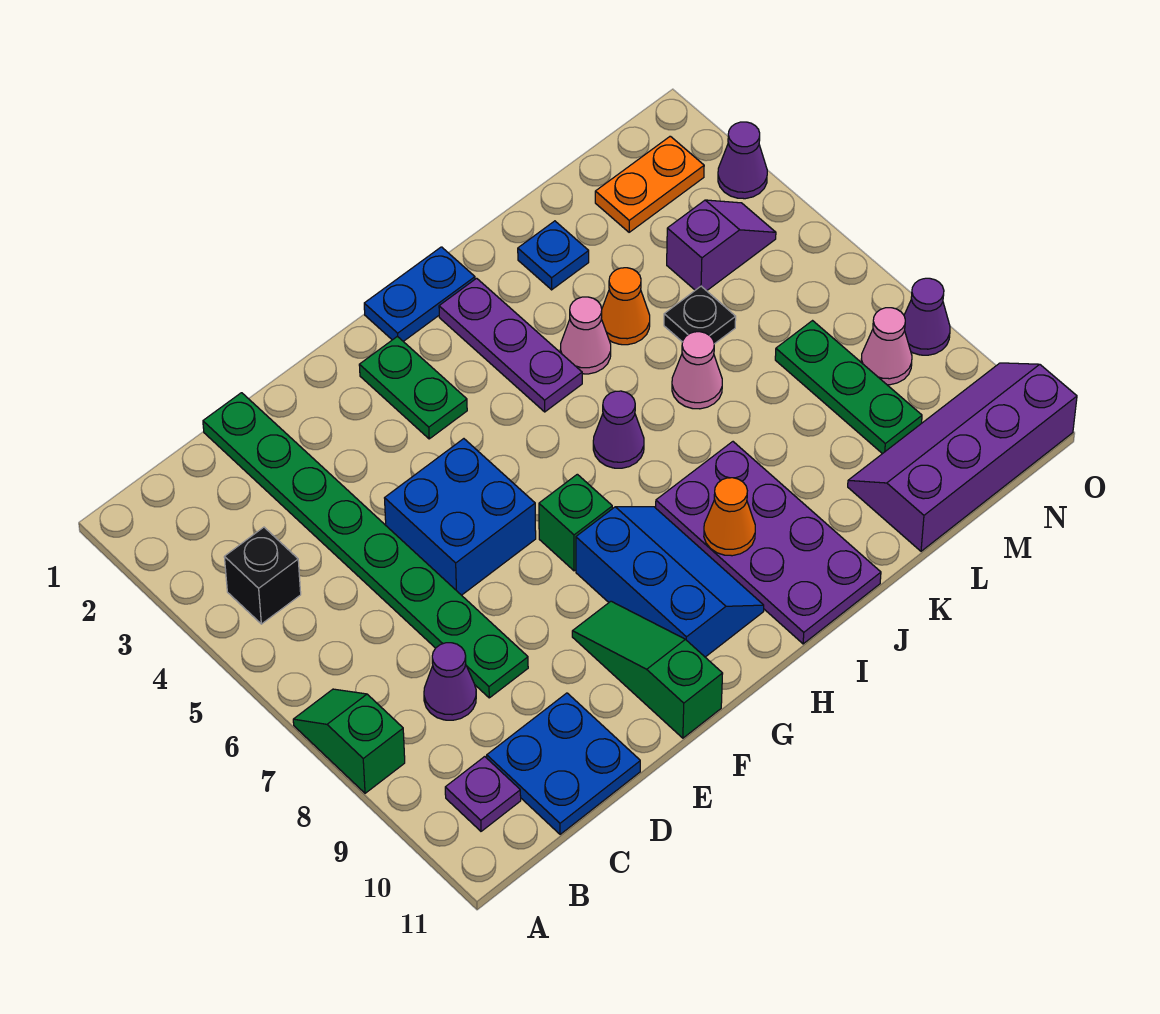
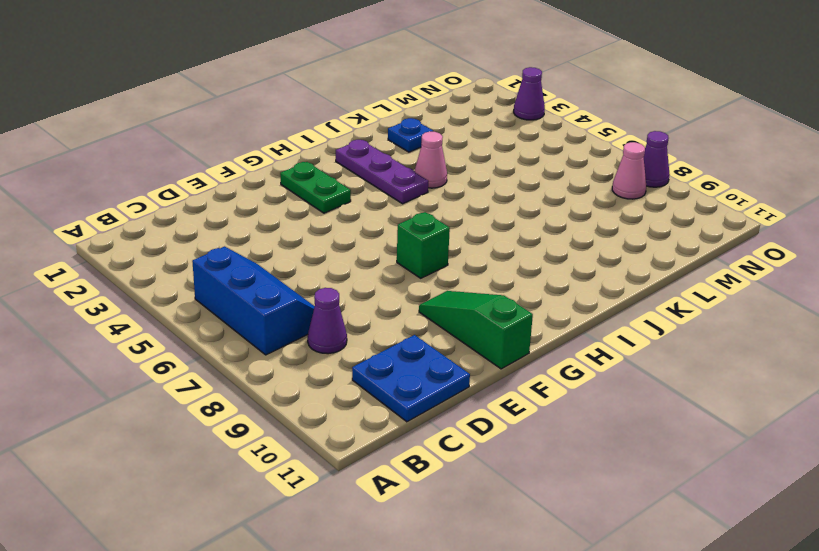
blue slope B5:C7 level 1 top B -> blue slope G8:H10 level 1 top G
none -> green slope A7:A8 level 1 top 8
none -> black brick B4 level 1
none -> purple plate B10 level 1

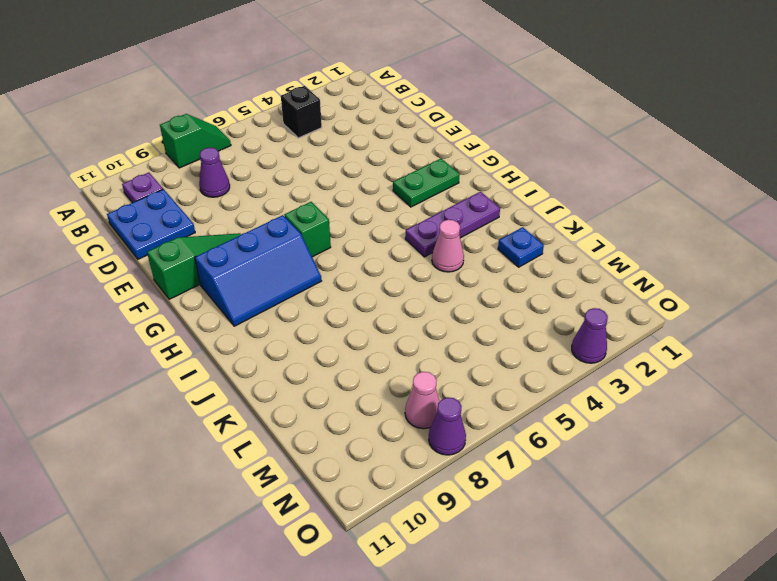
none -> green plate D1:D8 level 1
none -> blue brick E5:F6 level 1
none -> blue plate H1:I1 level 1

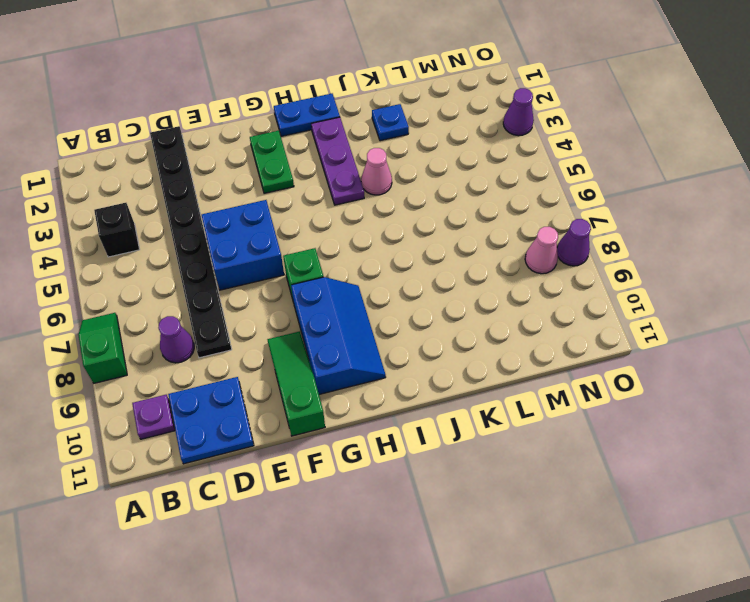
black plate D1:D8 level 1 -> green plate D1:D8 level 1
none -> purple cone I6 level 1
none -> purple plate I8:J11 level 1
none -> orange cone K4 level 1

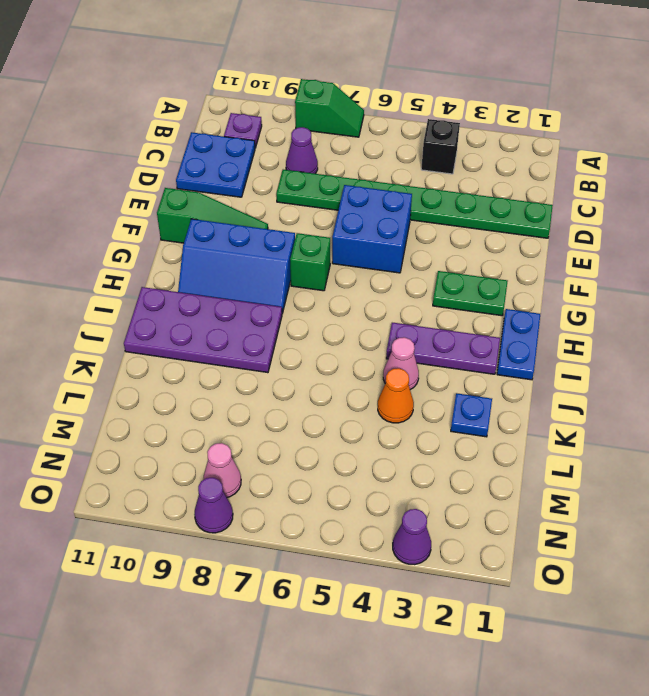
none -> purple cone I6 level 1
none -> pink cone K6 level 1
none -> black plate L5 level 1

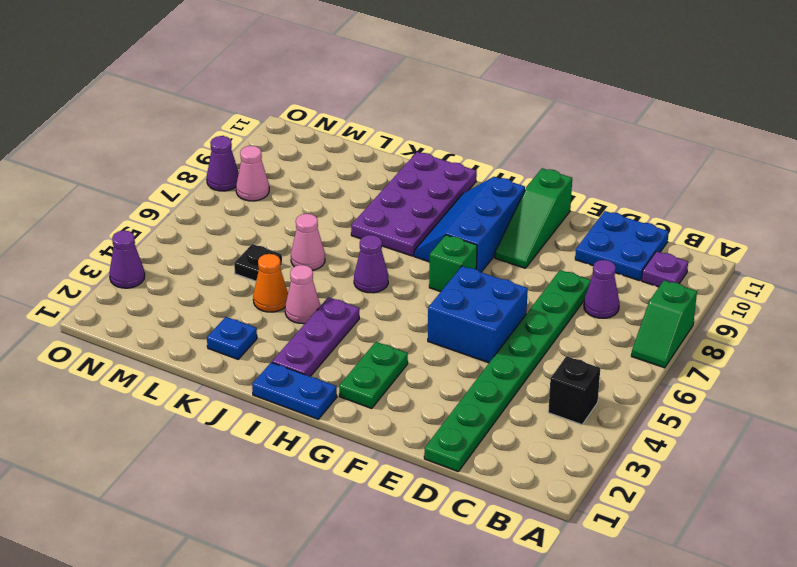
none -> purple slope L10:O11 level 1 top 11
none -> orange plate M2:N2 level 1
none -> purple slope M4:N4 level 1 top M

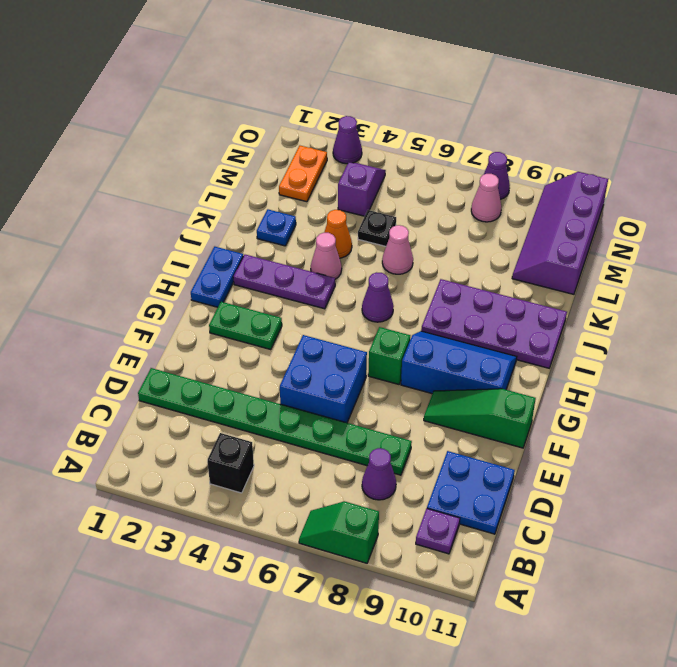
none -> green plate M7:M9 level 1
none -> orange cone I9 level 2

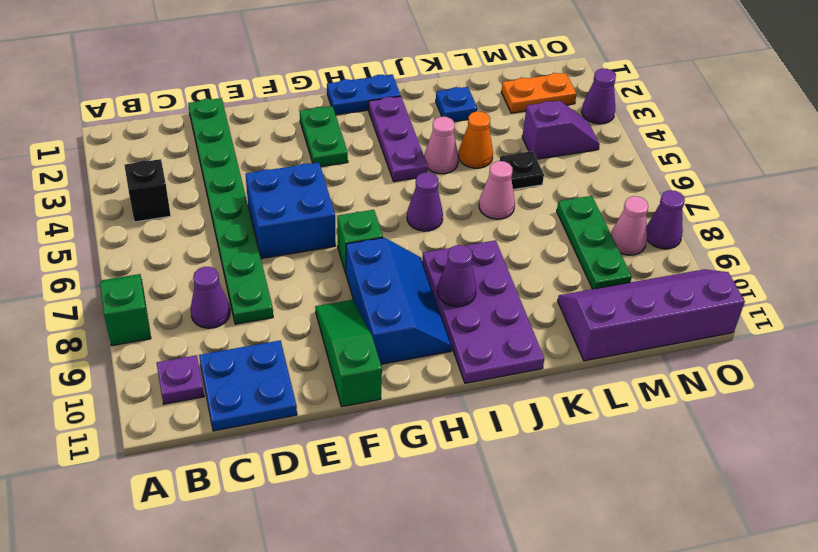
purple cone I9 level 2 -> orange cone I9 level 2

